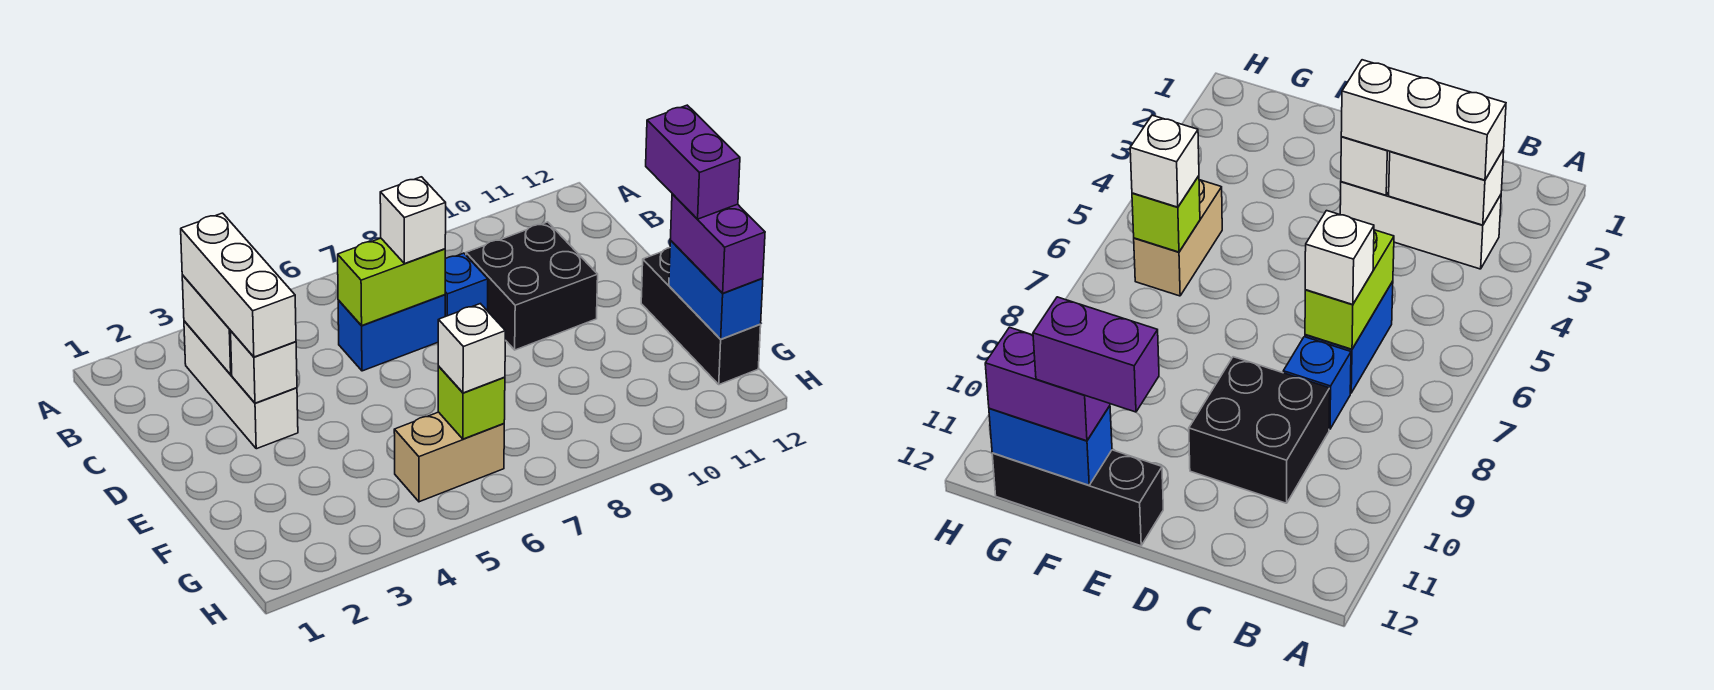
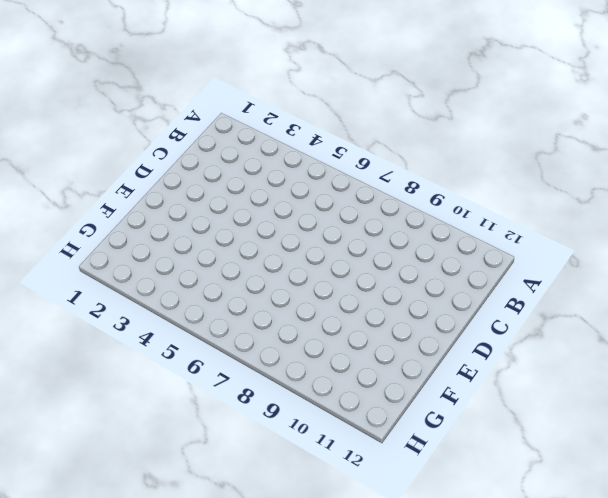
none -> white brick B3:D3 level 1
none -> blue brick C6:C7 level 1
none -> blue brick C8 level 1

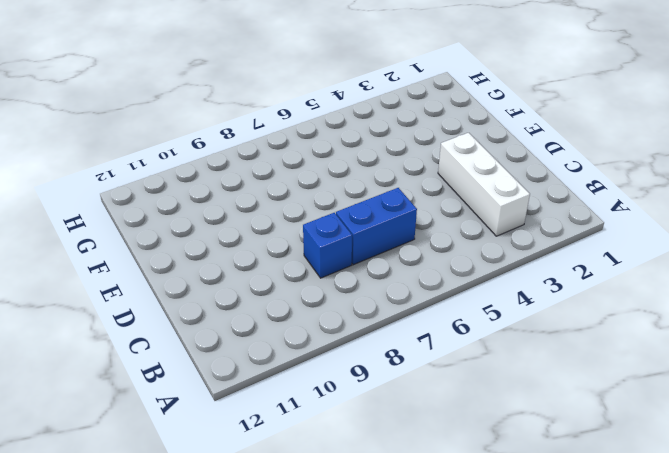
none -> black brick C9:D10 level 1
none -> black brick E12:G12 level 1
none -> tan brick G5:G6 level 1

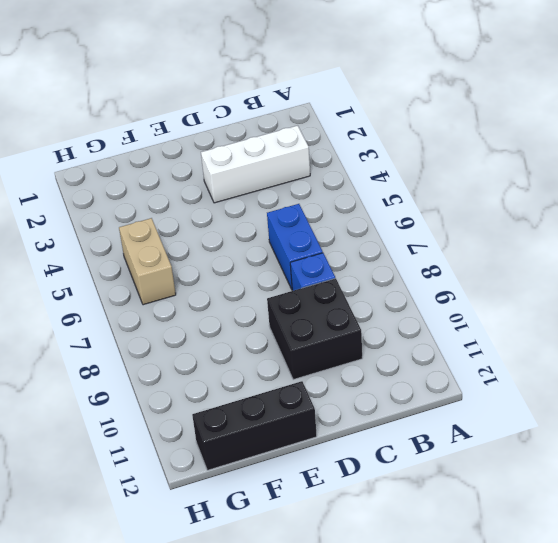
none -> white brick B3:C3 level 2
none -> lime brick C6:C7 level 2
none -> white brick D3 level 2

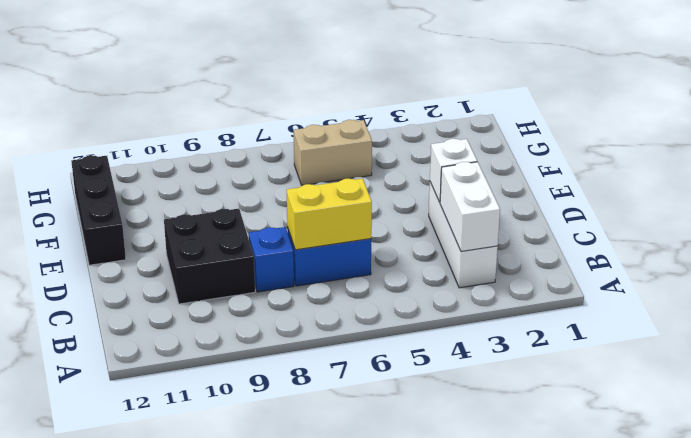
yellow brick C6:C7 level 2 -> lime brick C6:C7 level 2
none -> blue brick F12:G12 level 2
none -> lime brick G6 level 2
none -> white brick B3:D3 level 3

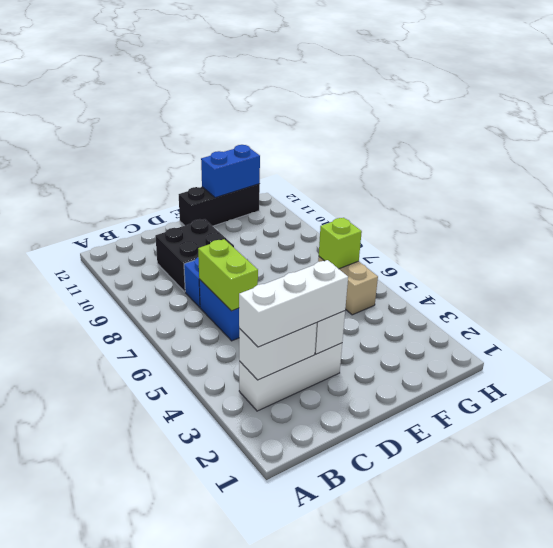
none -> white brick C7 level 3
none -> purple brick F12:G12 level 3
none -> white brick G6 level 3

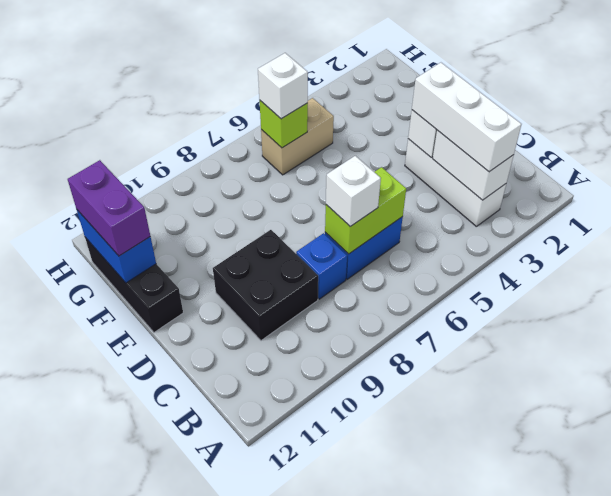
none -> purple brick E12:F12 level 4

